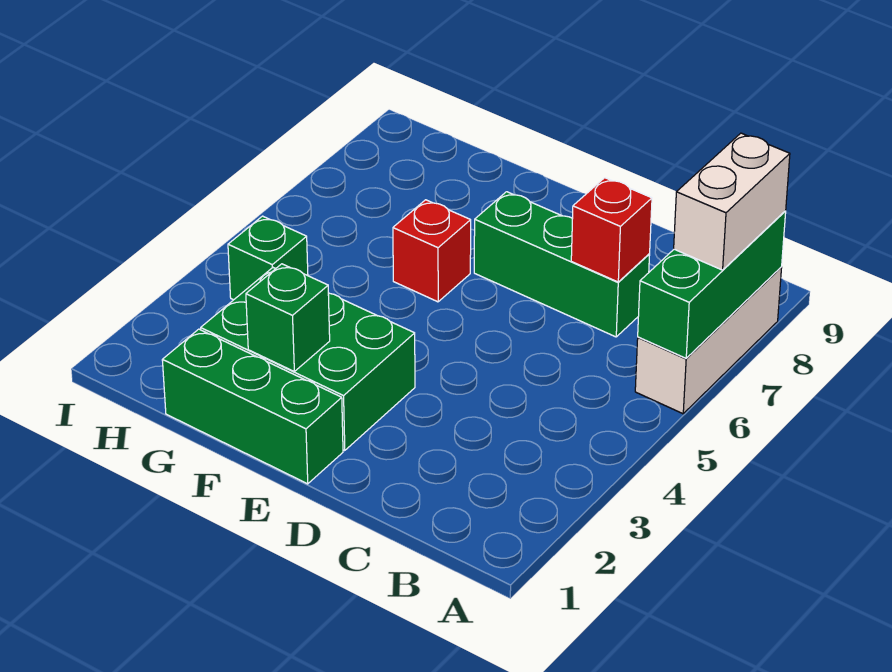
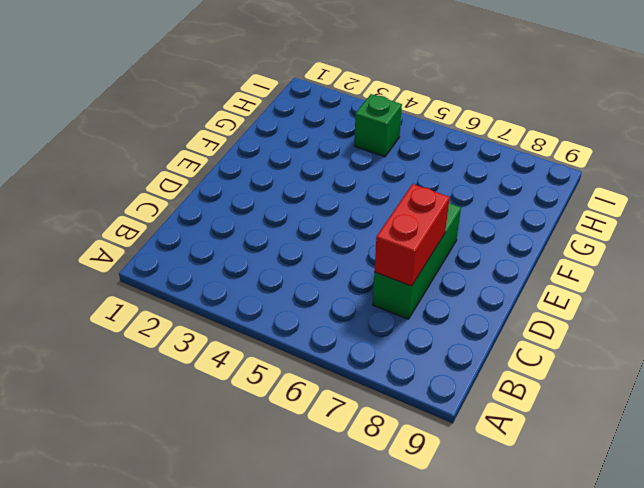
red brick C7:D7 level 2 -> red brick C7 level 2
none -> white brick A6:A8 level 1
none -> green brick E1:G1 level 1

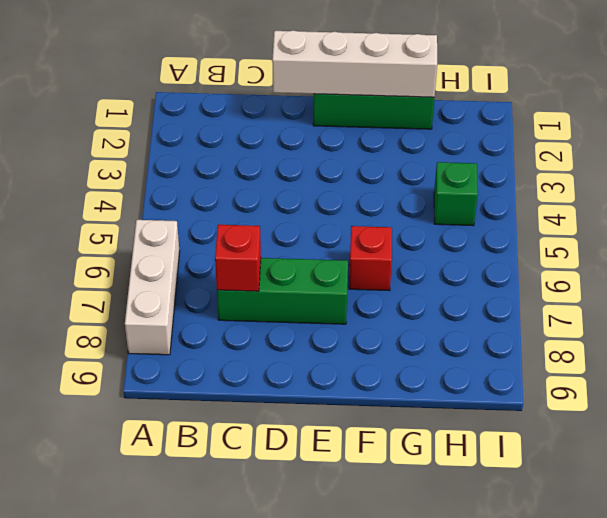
white brick D1:G1 level 2 -> none
none -> green brick E2:G3 level 1
none -> green brick A6:A8 level 2

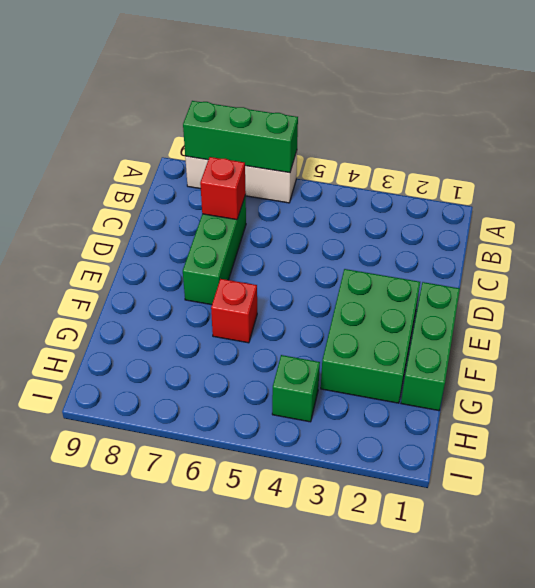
none -> green brick F2 level 2
none -> white brick A7:A8 level 3

